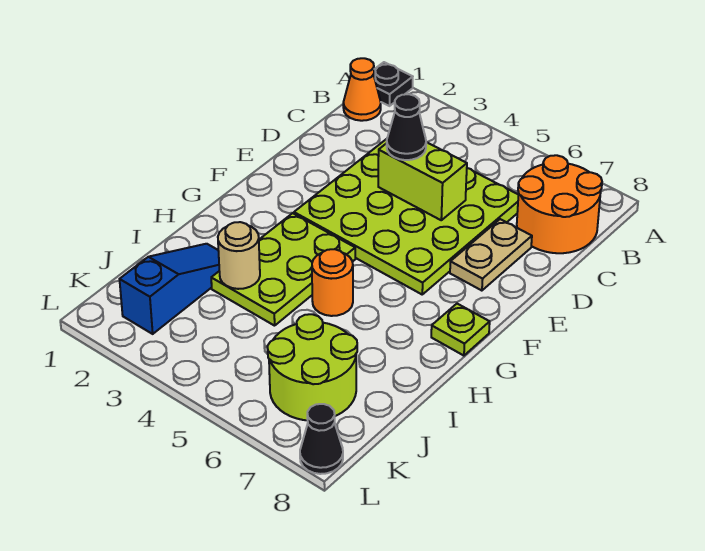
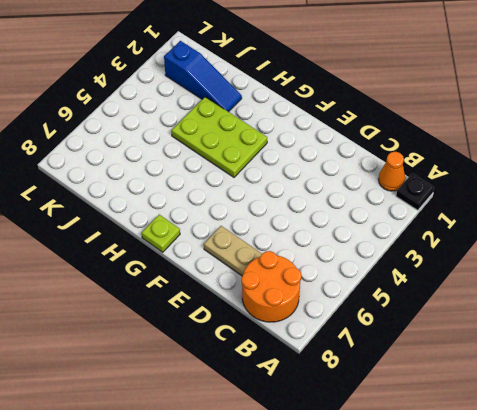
none -> lime plate C3:F6 level 1
none -> orange round brick H5 level 1
none -> lime round brick J6:K7 level 1

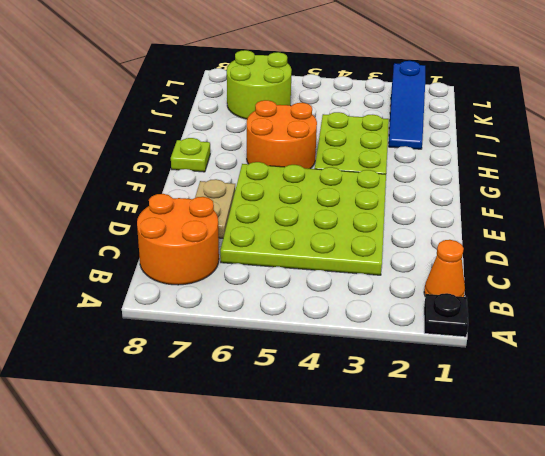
orange round brick G5:H6 level 1 -> orange round brick H5 level 1
none -> black cone L8 level 1
none -> lime brick D4:D5 level 2
none -> tan round brick I3 level 2

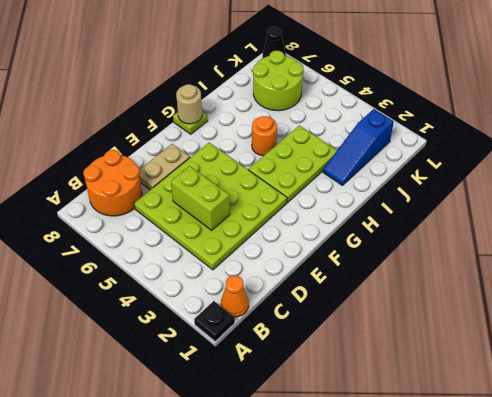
tan round brick G8 level 2 -> tan round brick I3 level 2
none -> black cone D4 level 3

